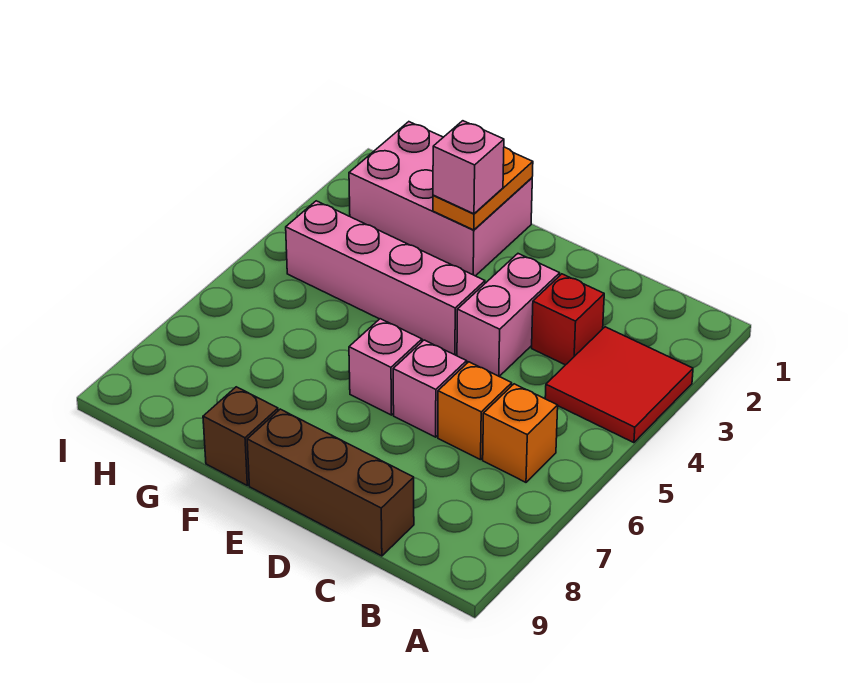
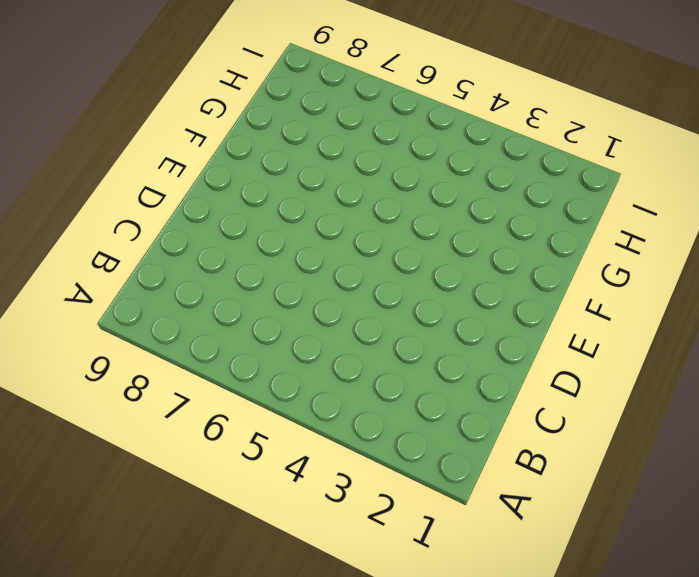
none -> red tile A3:B4 level 1
none -> orange brick B6 level 1
none -> red brick C3 level 1

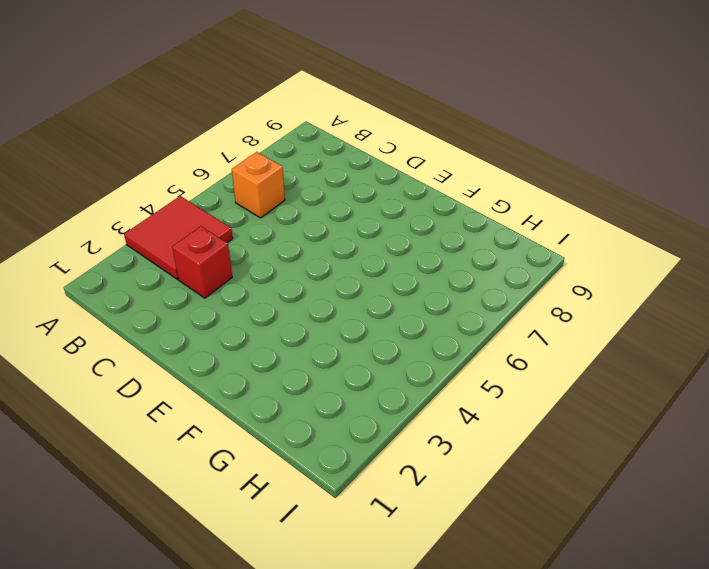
none -> orange brick C6 level 1
none -> brown brick C9:E9 level 1
none -> pink brick D3:D4 level 1

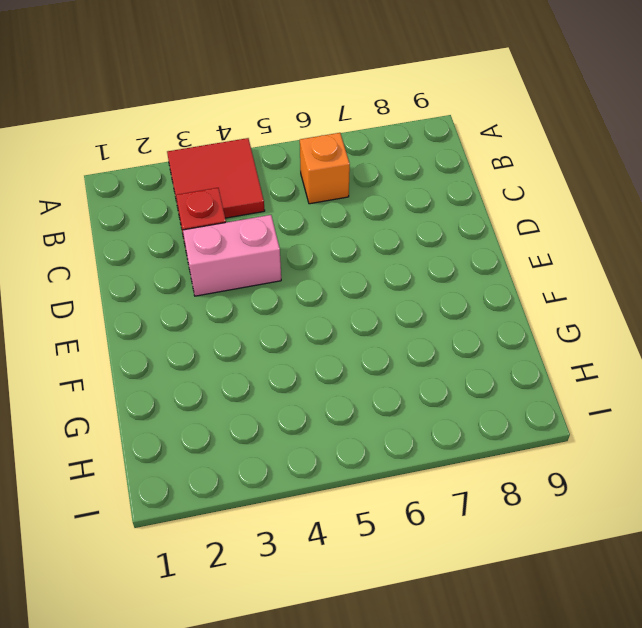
none -> orange brick C6 level 1
none -> brown brick C9:E9 level 1
none -> pink brick D6 level 1

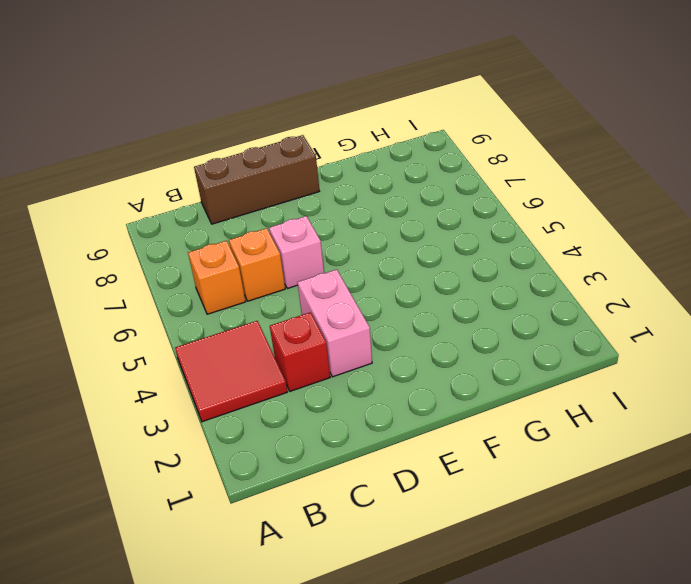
none -> pink brick E4:H4 level 1
none -> pink brick E6 level 1
none -> pink brick F1:H2 level 1

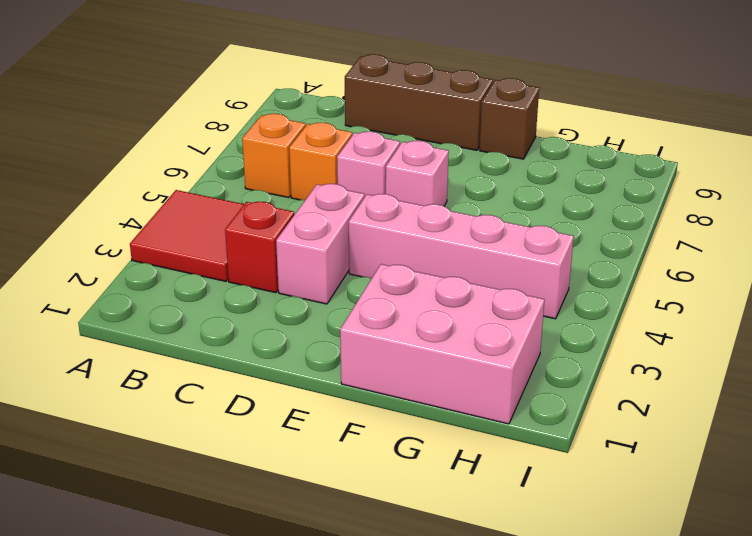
none -> orange plate F1:F2 level 2
none -> pink brick F2 level 3

